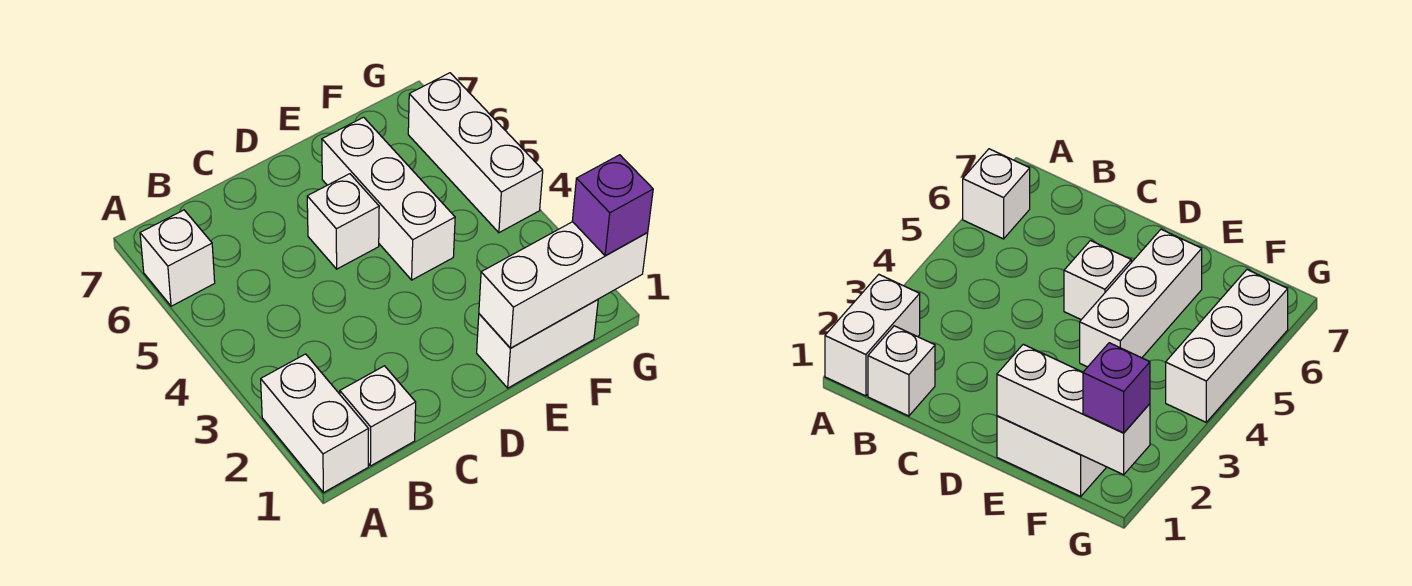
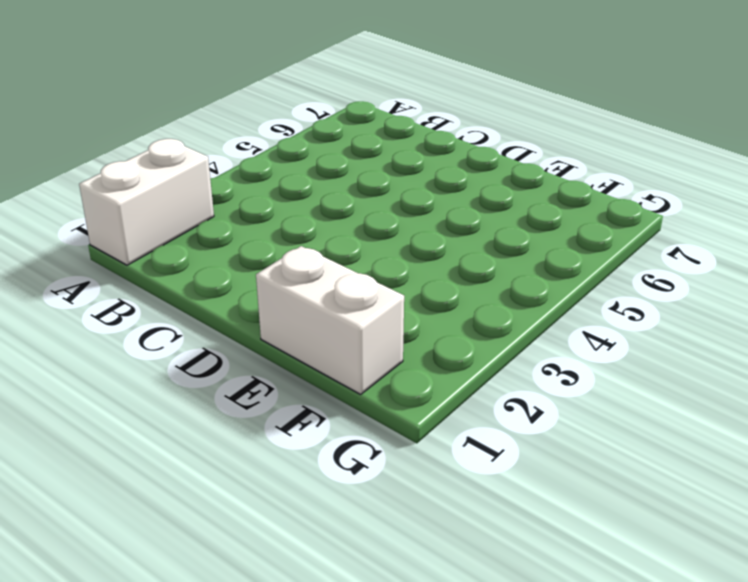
none -> white brick A6 level 1
none -> white brick B1 level 1

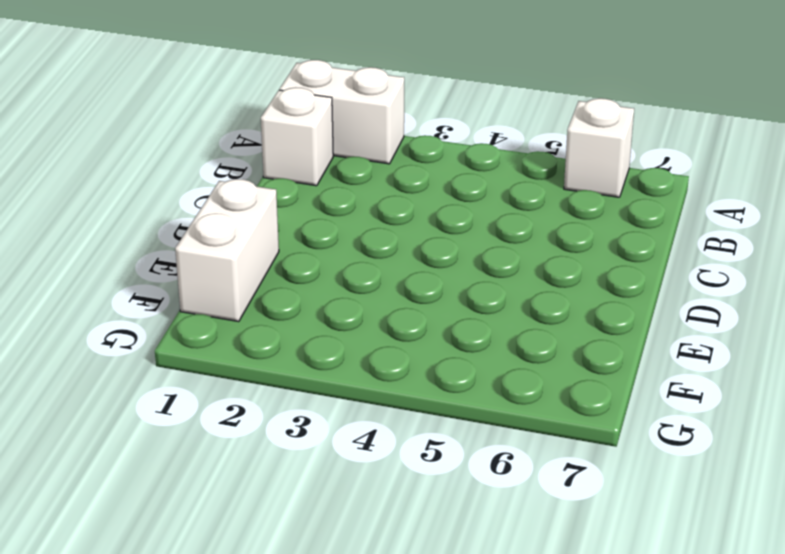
none -> white brick D5 level 1
none -> white brick E4:E6 level 1

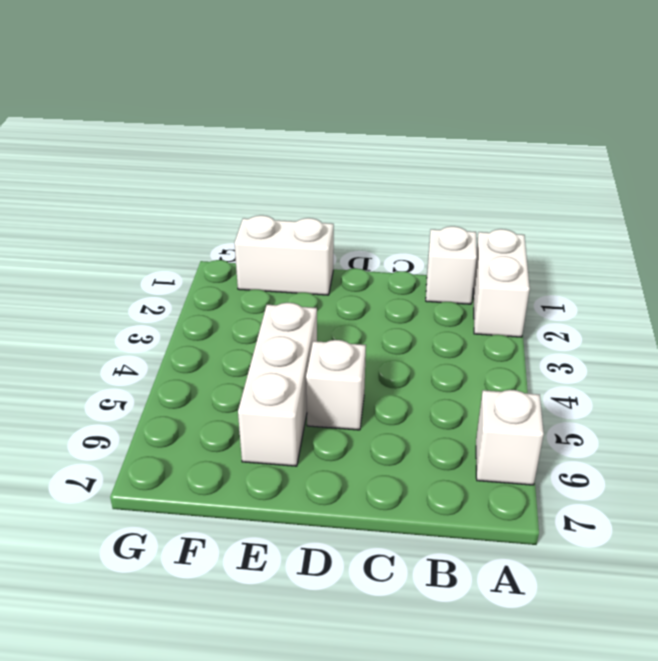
none -> white brick G4:G6 level 1
none -> white brick E1:G1 level 2

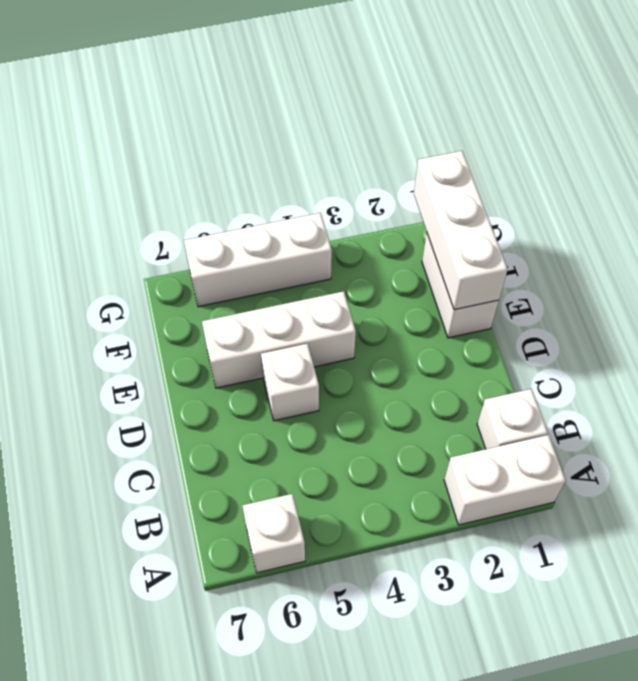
none -> purple brick G1 level 3

